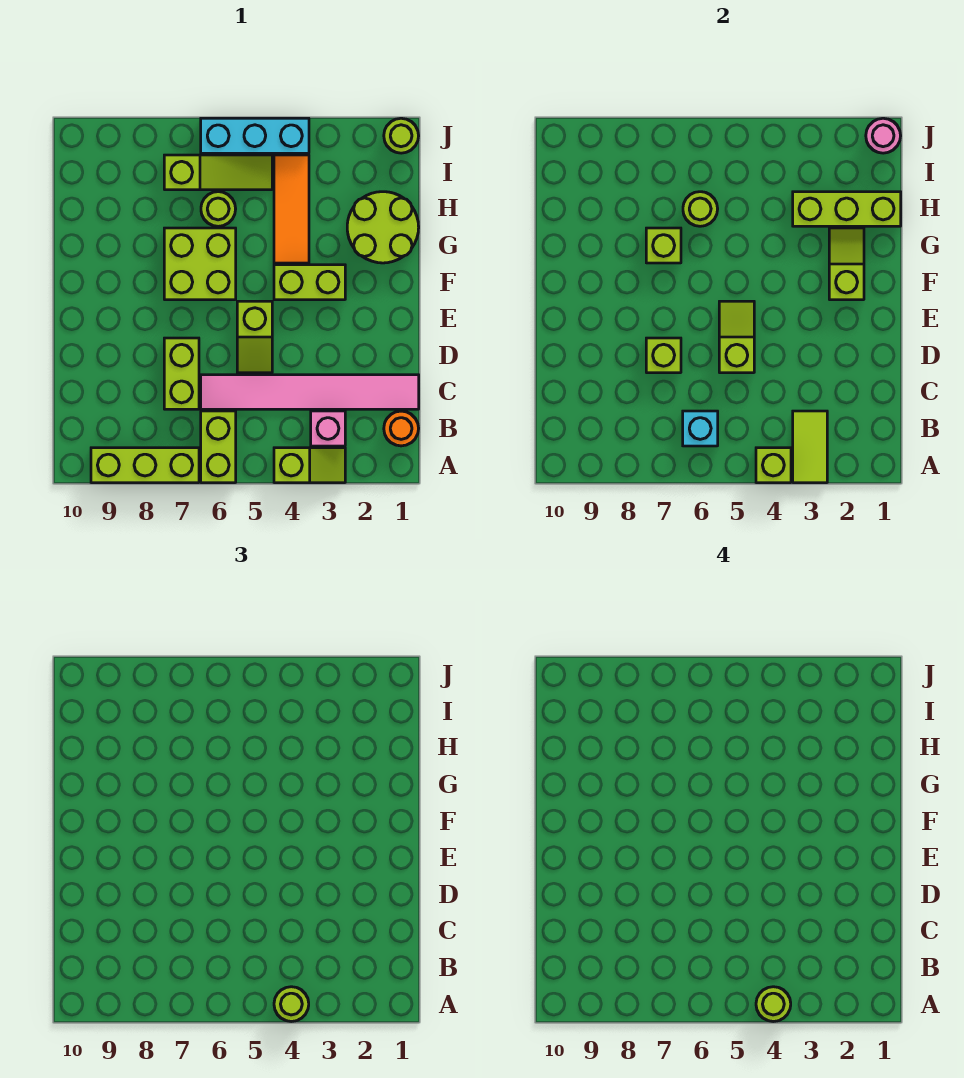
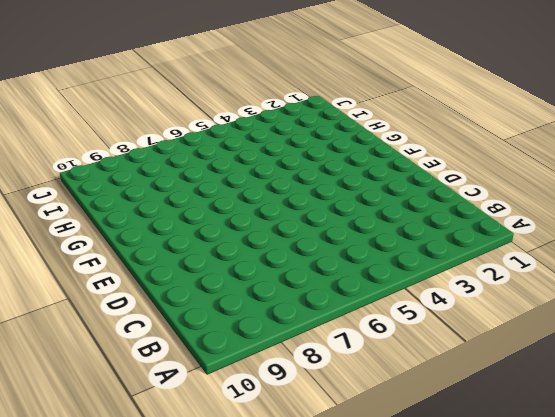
none -> lime slope A3:A4 level 1 top 4
none -> lime brick A6:B6 level 1
none -> lime brick A7:A9 level 1

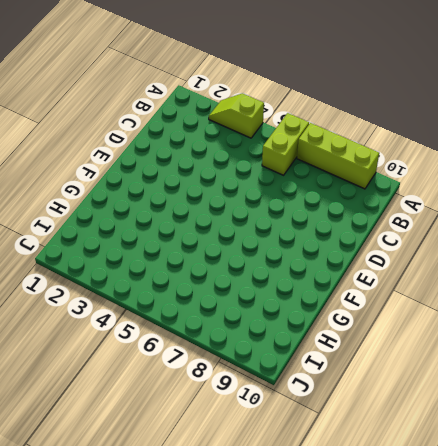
none -> orange round brick B1 level 1
none -> pink brick B3 level 1
none -> pink tile C1:C6 level 1

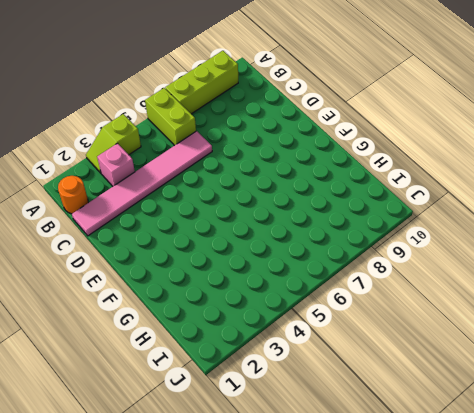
none -> lime brick C7:D7 level 1
none -> lime slope D5:E5 level 1 top E
none -> lime brick F3:F4 level 1

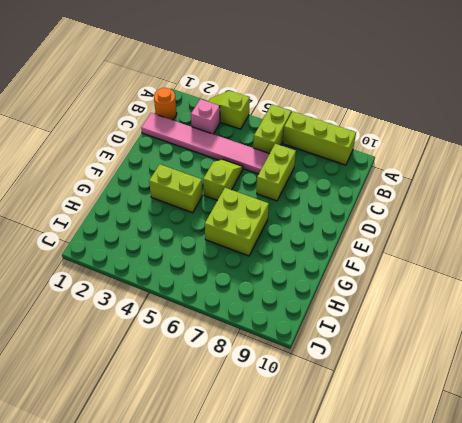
none -> lime round brick G1:H2 level 1
none -> orange tile G4:I4 level 1
none -> lime round brick H6 level 1

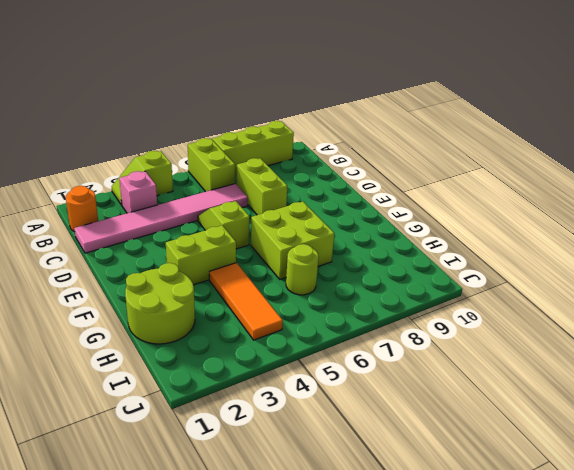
none -> lime slope I5:I7 level 1 top 7
none -> lime round brick J1 level 1
none -> cyan brick J4:J6 level 1

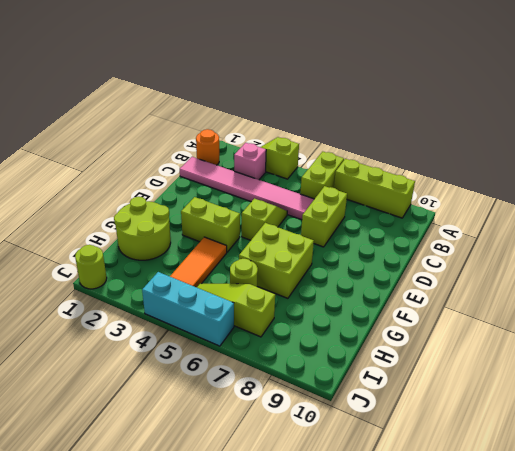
none -> lime tile A3:B3 level 2
none -> lime brick A4 level 2
none -> cyan brick B6 level 2

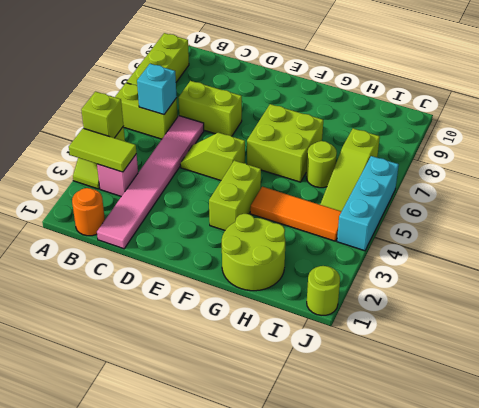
none -> lime slope D5:E5 level 2 top D
none -> lime brick D7 level 2
none -> lime slope F2:G2 level 2 top F

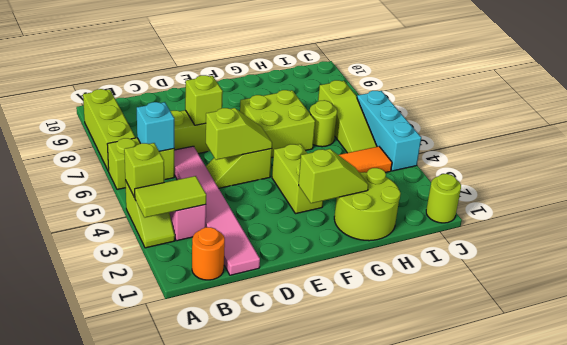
none -> lime brick G7 level 2
none -> lime brick H1:H3 level 2
none -> lime round brick H6 level 2

